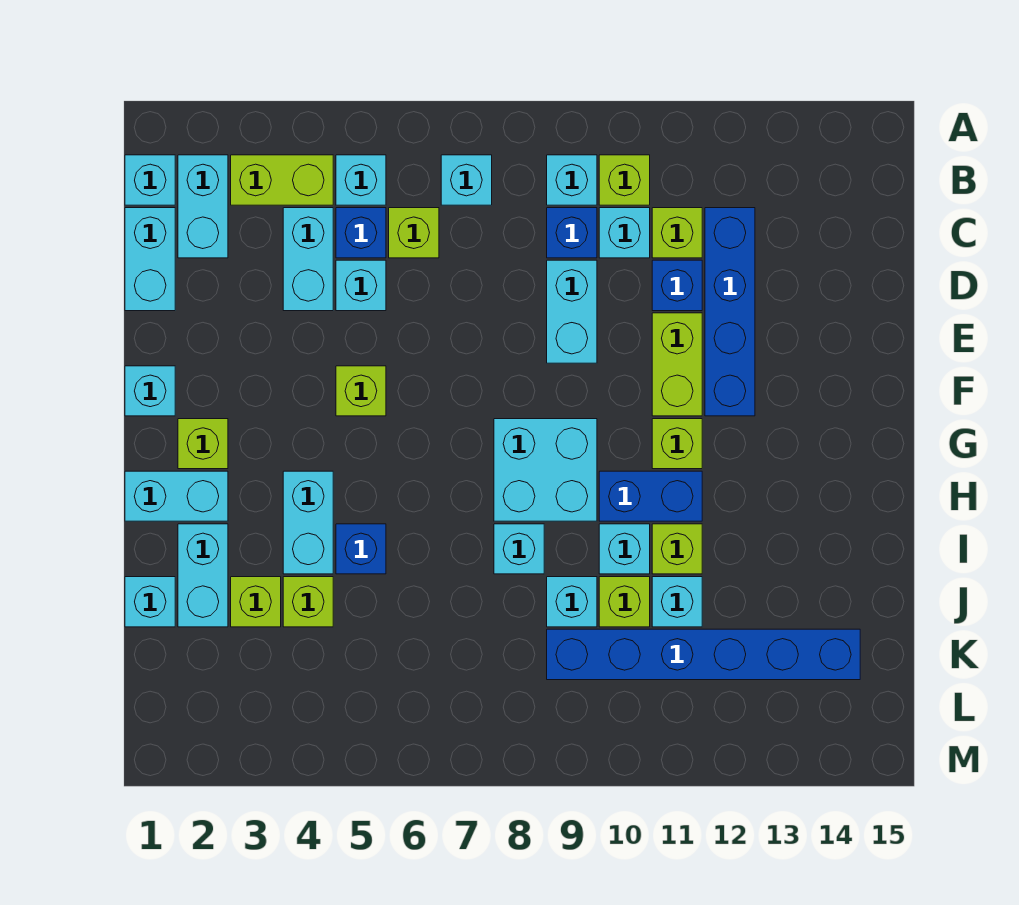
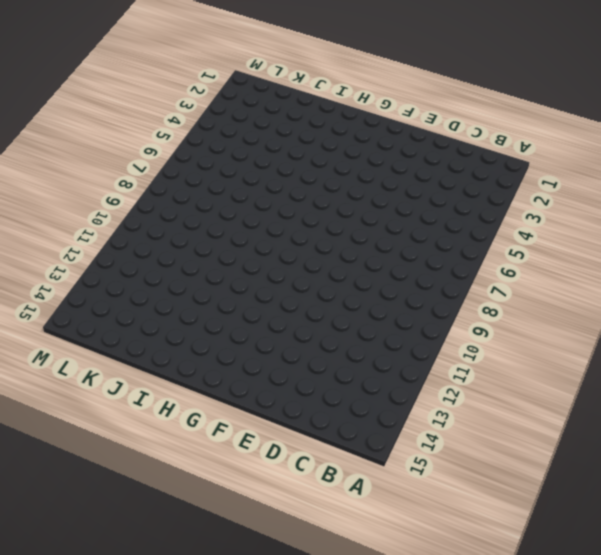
none -> cyan brick B1 level 1
none -> cyan brick B2:C2 level 1
none -> lime brick B3:B4 level 1
none -> cyan brick B5 level 1

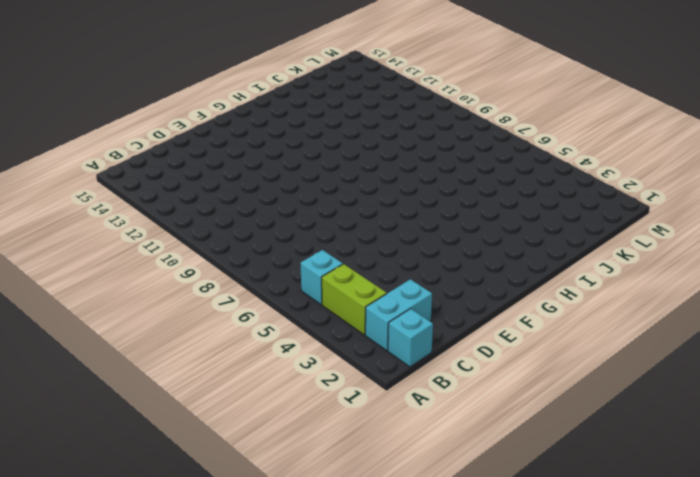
none -> cyan brick B7 level 1
none -> cyan brick B9 level 1
none -> lime brick B10 level 1
none -> cyan brick C1:D1 level 1

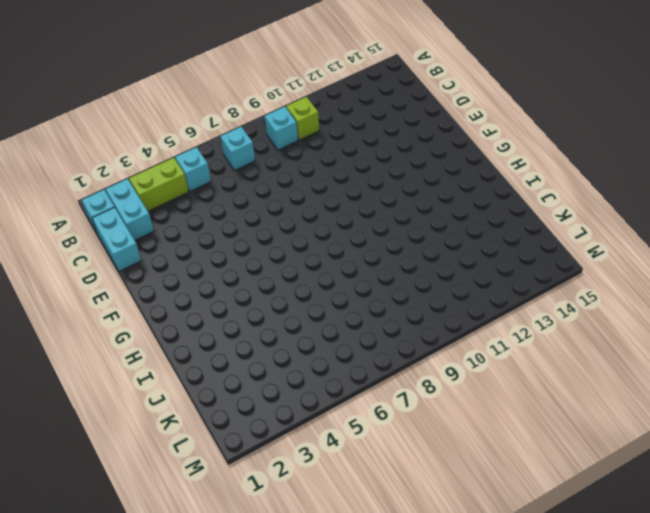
none -> cyan brick C4:D4 level 1
none -> blue brick C5 level 1
none -> lime brick C6 level 1
none -> blue brick C9 level 1

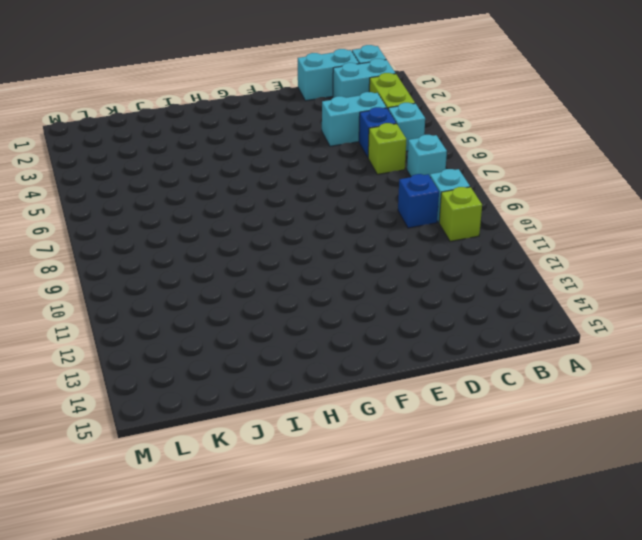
none -> cyan brick C10 level 1
none -> lime brick C11 level 1
none -> blue brick C12:F12 level 1
none -> cyan brick D5 level 1

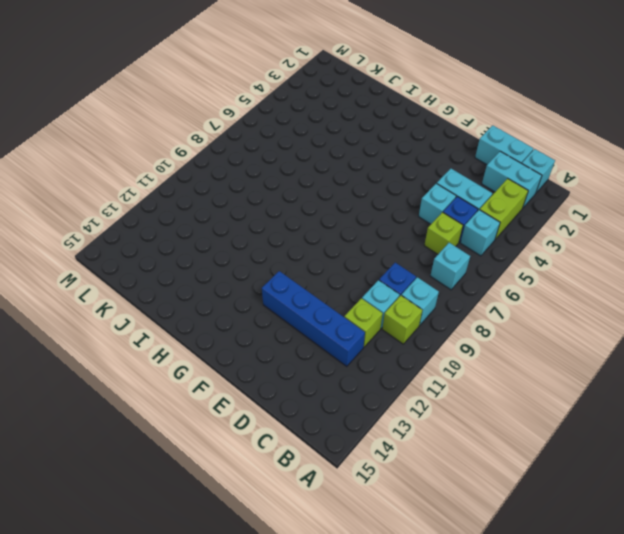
none -> cyan brick D9:E9 level 1
none -> blue brick D11 level 1
none -> lime brick E11:F11 level 1
none -> cyan brick F1 level 1

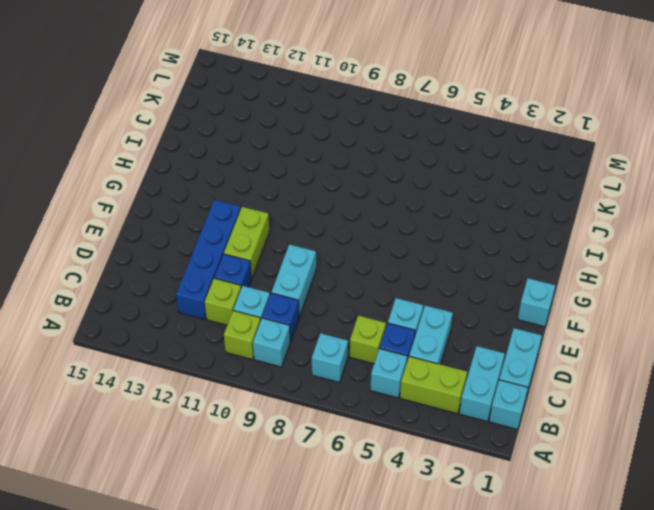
none -> lime brick F5 level 1
none -> lime brick G2 level 1
none -> cyan brick G8:H9 level 1
none -> lime brick G11 level 1

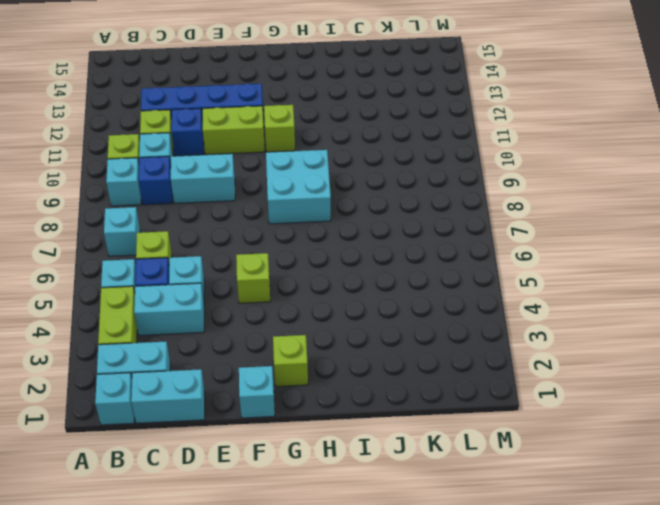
none -> cyan brick H1:H2 level 1
none -> cyan brick H4:I4 level 1
none -> blue brick H10:H11 level 1
none -> cyan brick I2:J2 level 1

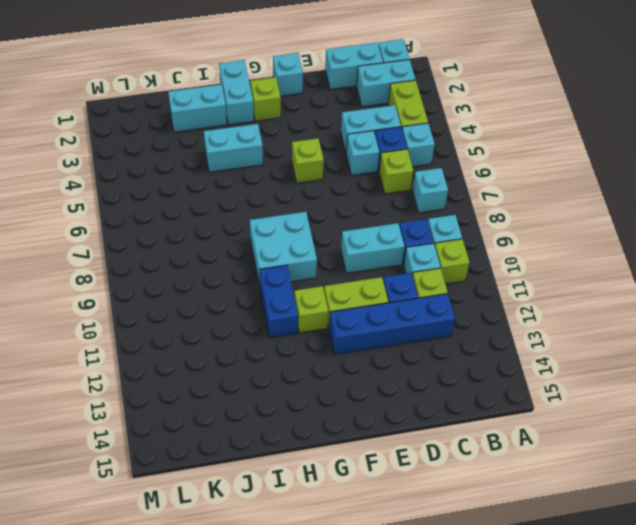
none -> blue brick I5 level 1
none -> cyan brick I8 level 1
none -> cyan brick I10 level 1
none -> lime brick I11 level 1

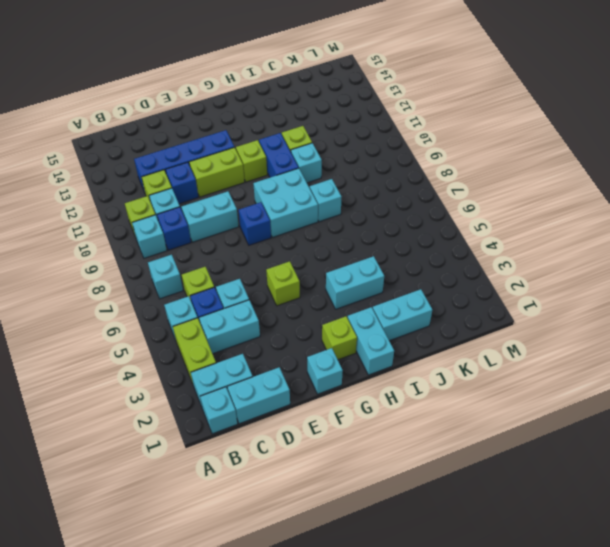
blue brick F8 level 1 -> blue brick I5 level 1
none -> cyan brick J1 level 1
none -> lime brick J3 level 1
none -> lime brick J4 level 1
none -> cyan brick J9 level 1

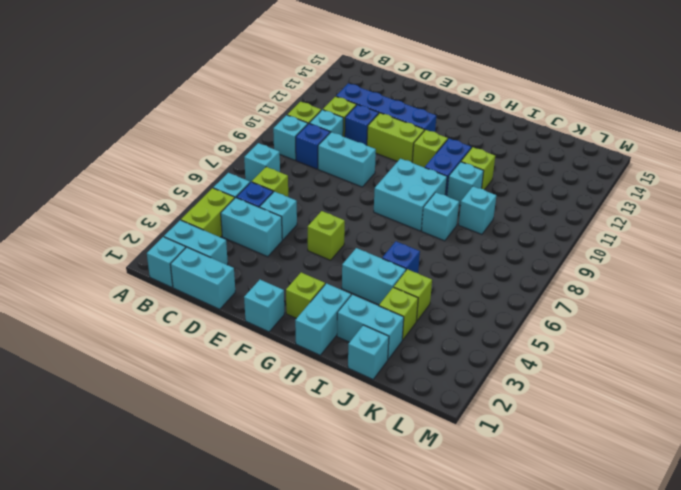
none -> lime brick J10 level 1
none -> cyan brick J11 level 1
none -> blue brick K9:K14 level 1

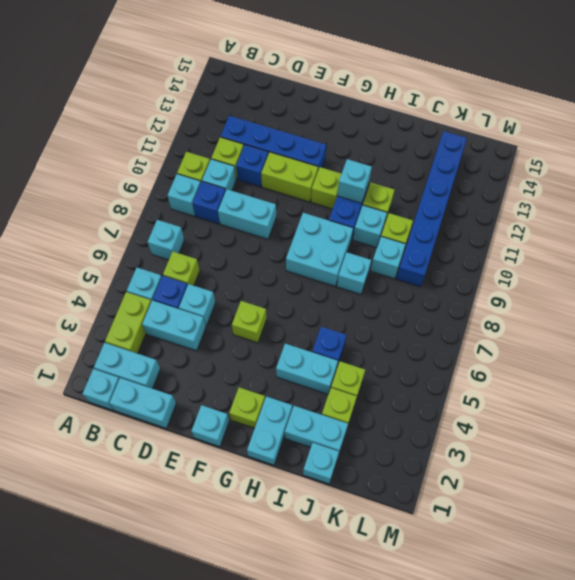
cyan brick H11 level 2 -> cyan brick J11 level 1

